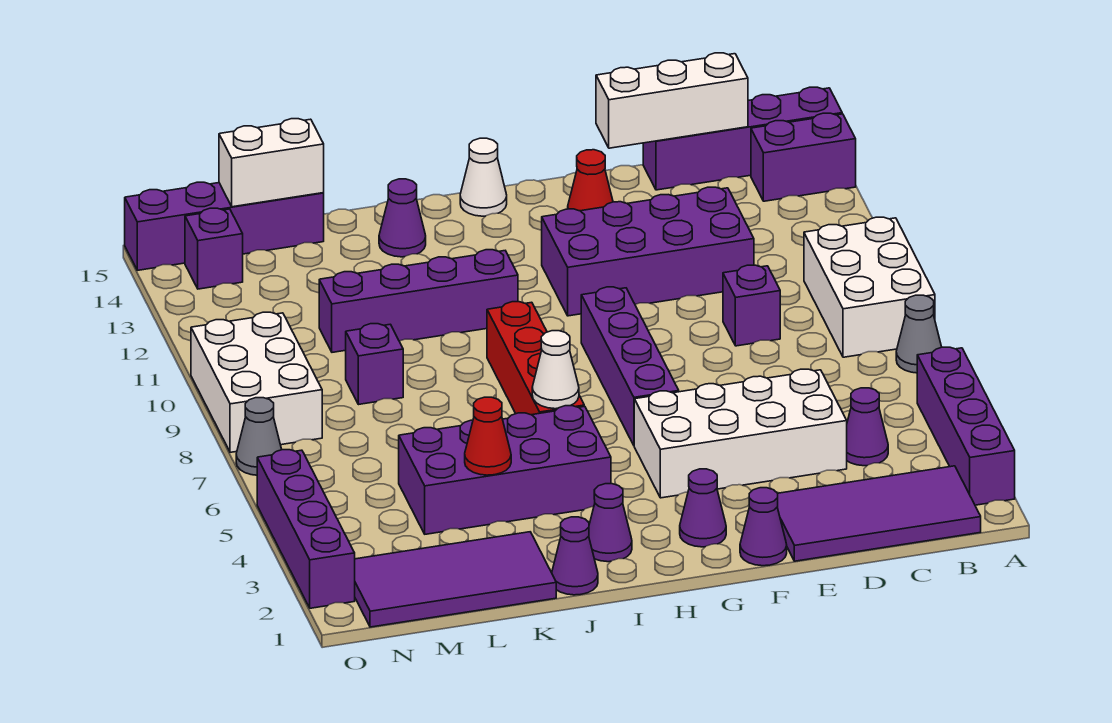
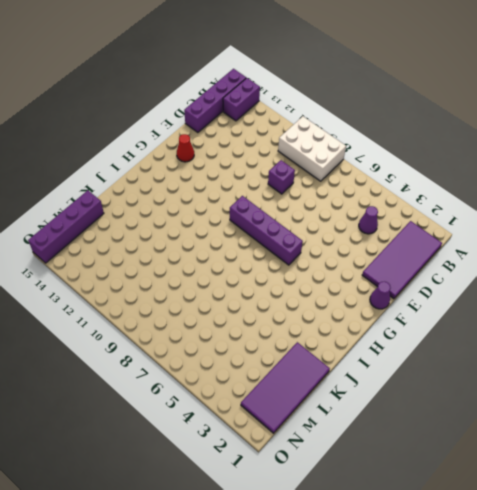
none -> purple brick A2:A5 level 1
none -> grey cone A7 level 1
none -> white brick D4:G5 level 1
none -> purple brick D11:G12 level 1

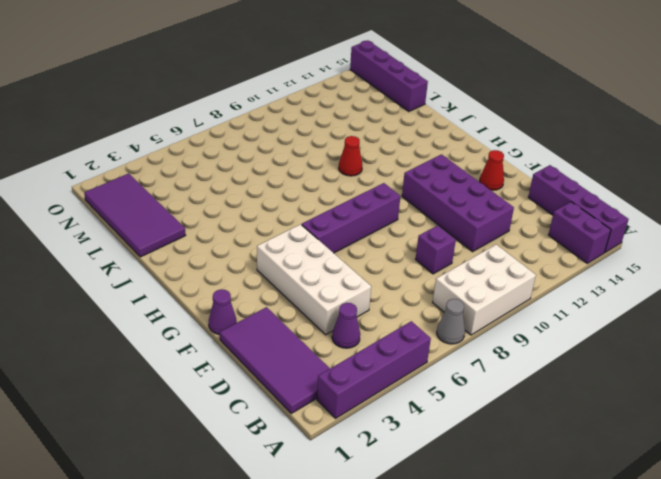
red cone J10 level 1 -> red cone K4 level 2
none -> purple cone G2 level 1
none -> white cone H15 level 1
none -> purple cone I2 level 1
none -> purple brick I4:L5 level 1

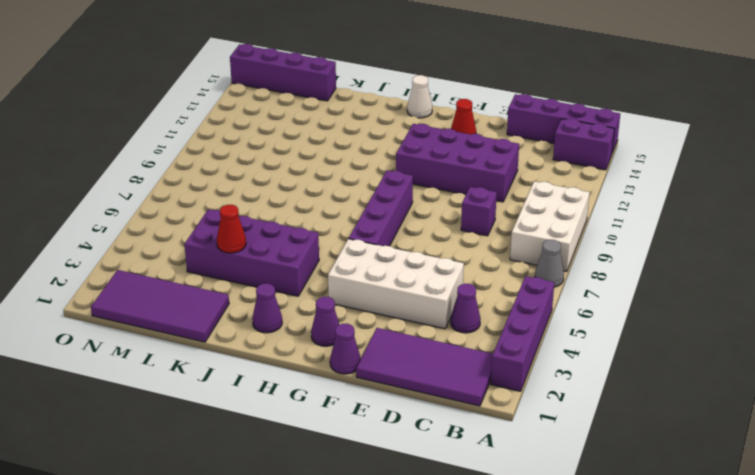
none -> red brick I6:I9 level 1
none -> purple brick I11:L11 level 1
none -> purple cone J1 level 1
none -> purple cone J14 level 1

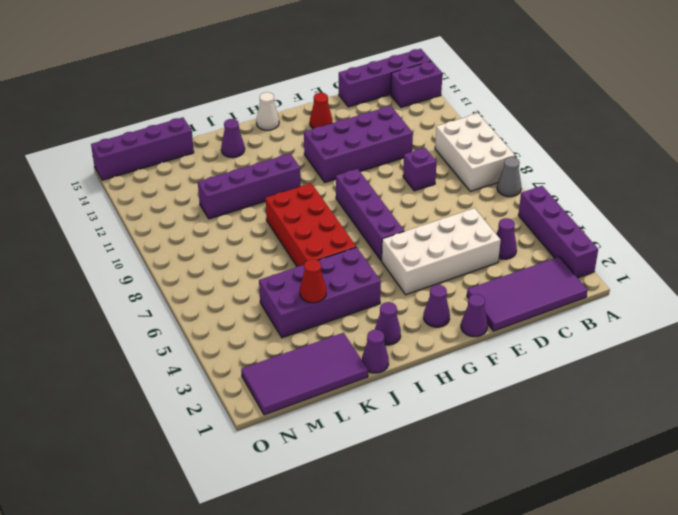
red brick I6:J9 level 1 -> red brick I6:I9 level 1
none -> purple brick L9 level 1
none -> white brick N8:O10 level 1
none -> purple brick N14 level 1
none -> purple brick O2:O5 level 1

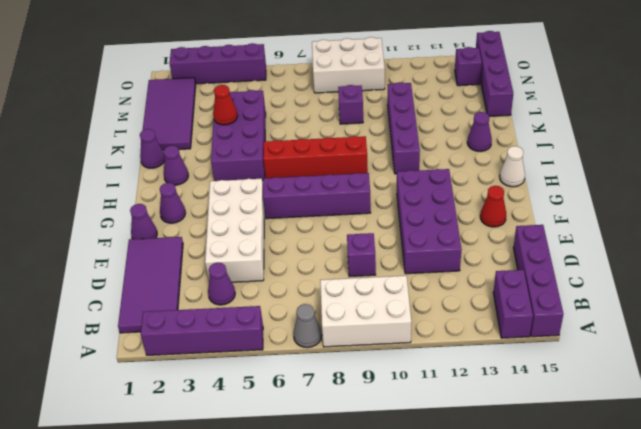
none -> grey cone O7 level 1
none -> white brick C15:E15 level 2
none -> white cone I6 level 2
none -> white brick L15:M15 level 2

